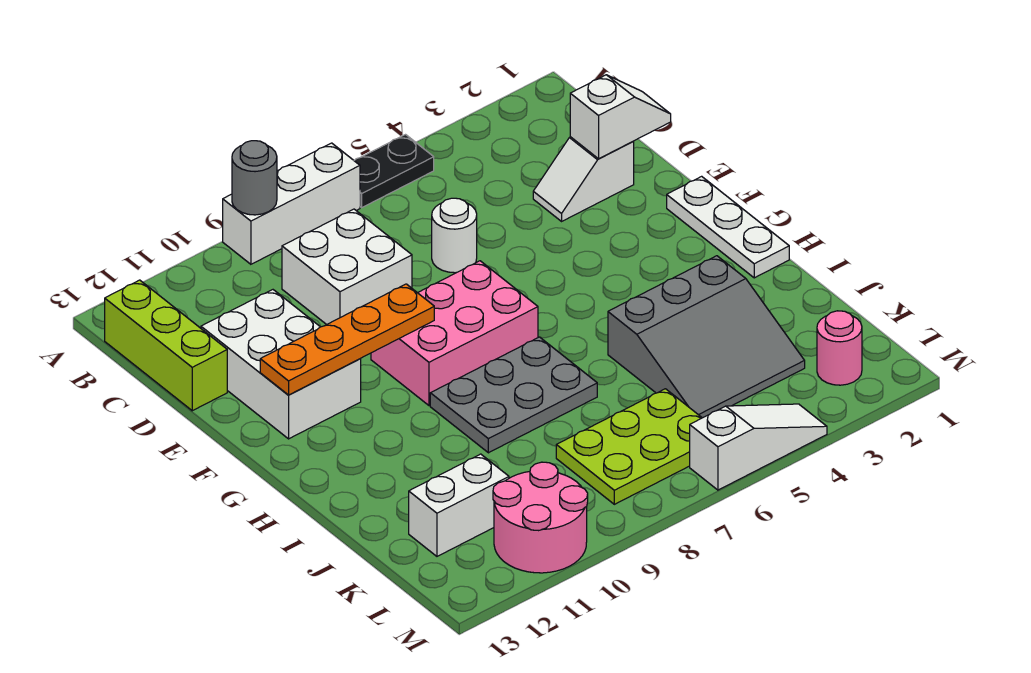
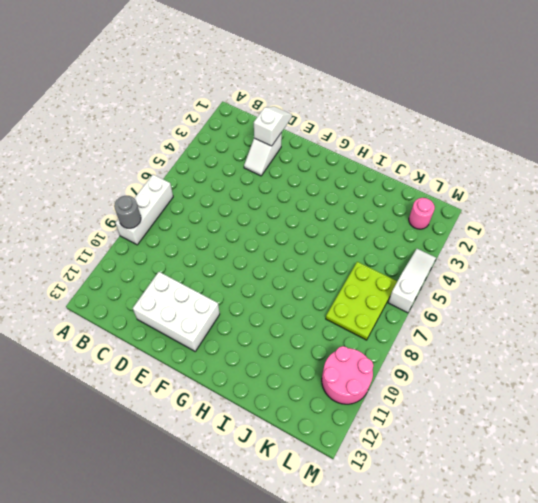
none -> black plate A5:A6 level 1
none -> lime brick B13:D13 level 1
none -> white brick C8:D9 level 1

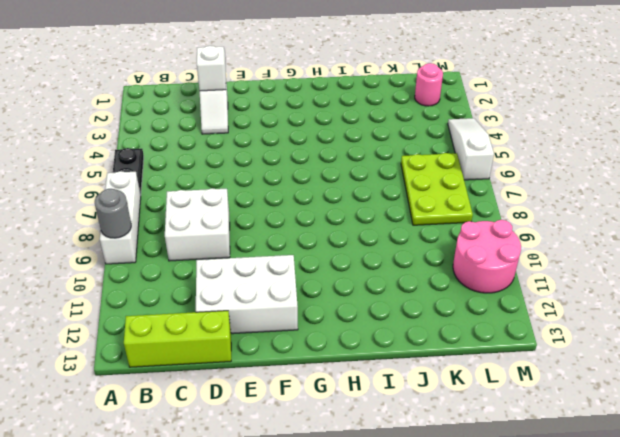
none -> white round brick D6 level 1
none -> white plate F1:H1 level 1
none -> pink brick F7:G9 level 1

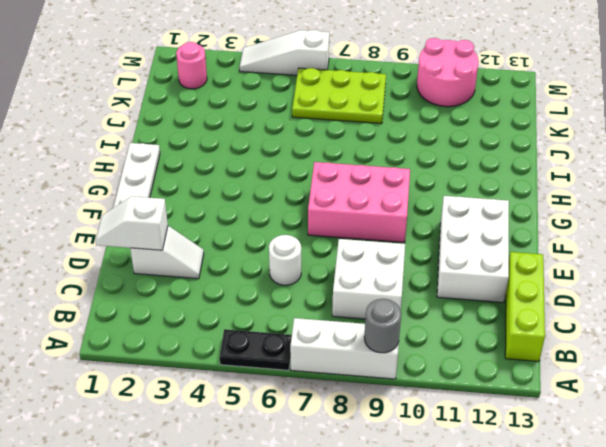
none -> grey plate H7:I9 level 1
none -> grey slope I3:K5 level 1 top I
none -> white brick K11:K12 level 1

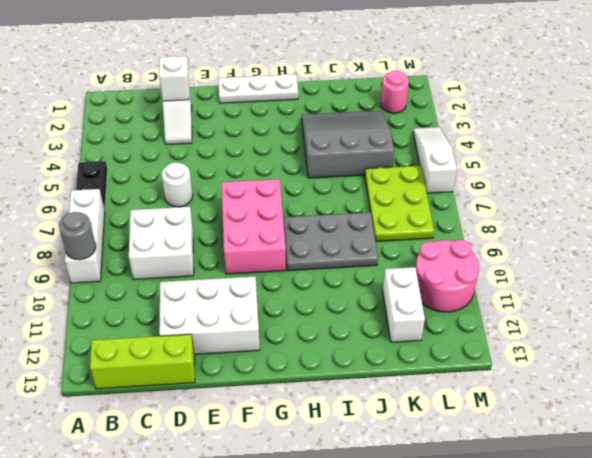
grey plate H8:J9 level 1 -> grey plate H7:I9 level 1
grey slope I3:K5 level 1 top 5 -> grey slope I3:K5 level 1 top I
none -> orange plate F9:F12 level 2

